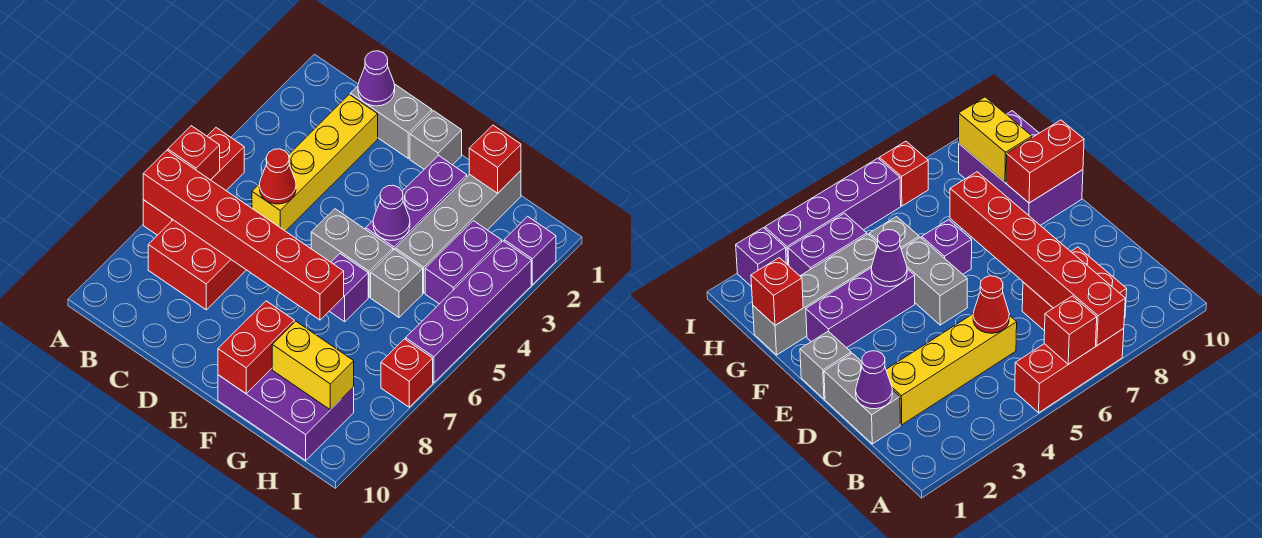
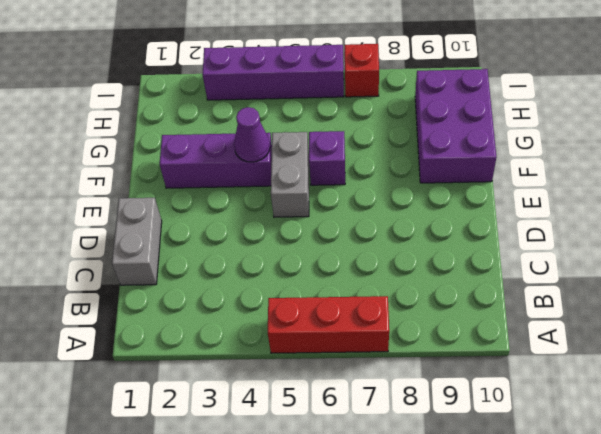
none -> red brick B7:C8 level 1
none -> yellow brick C2:C5 level 1
none -> grey brick E1 level 1

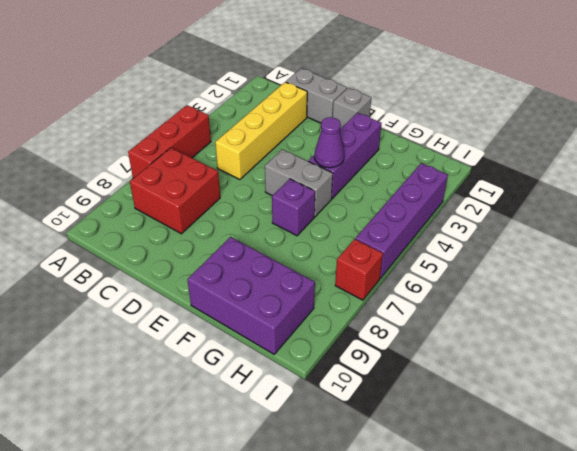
none -> grey brick G1:G4 level 1
none -> grey brick G5 level 1
none -> purple brick H3:H4 level 1

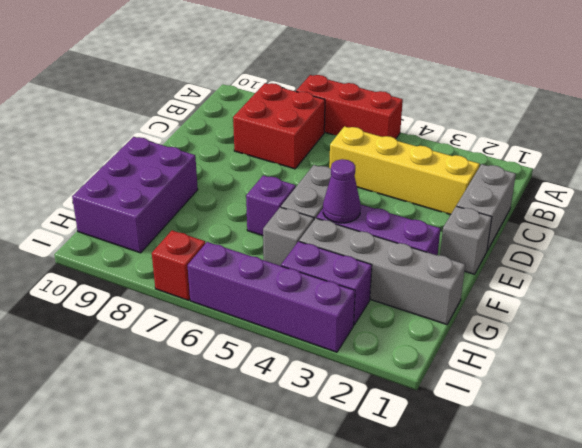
none -> purple brick I2 level 1
none -> red brick A6 level 2
none -> red brick A7:F7 level 2

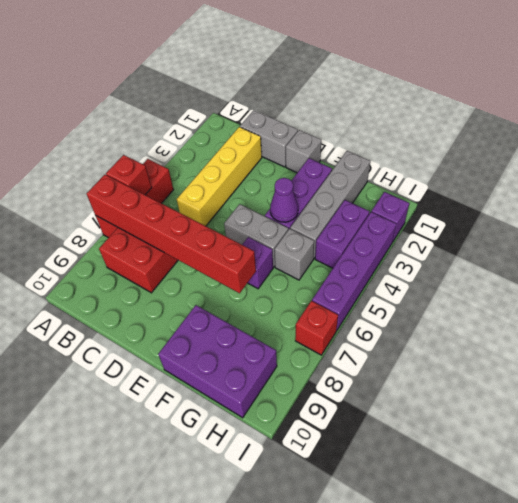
none -> purple cone C1 level 2
none -> red cone C5 level 2
none -> red brick F9:F10 level 2

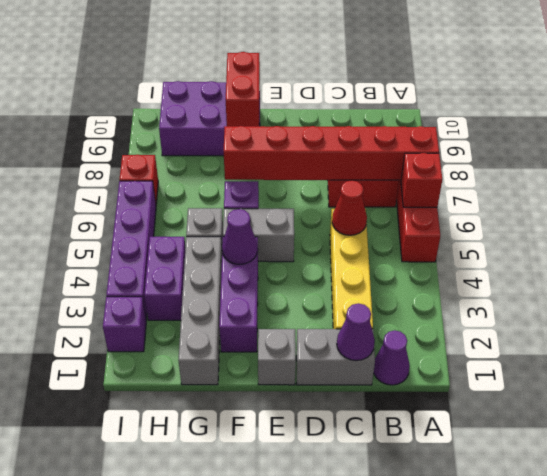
purple cone B1 level 1 -> none
none -> red brick G1 level 2
none -> yellow brick G9:H9 level 2

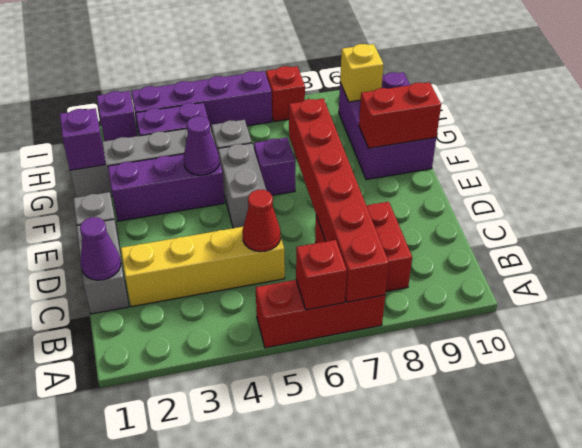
purple brick G1 level 2 -> red brick G1 level 2
yellow brick H9 level 2 -> yellow brick G9:H9 level 2

